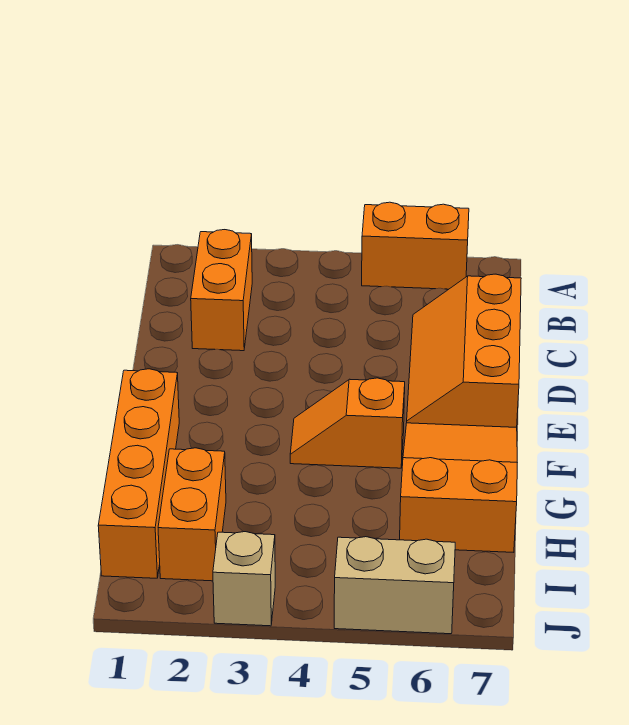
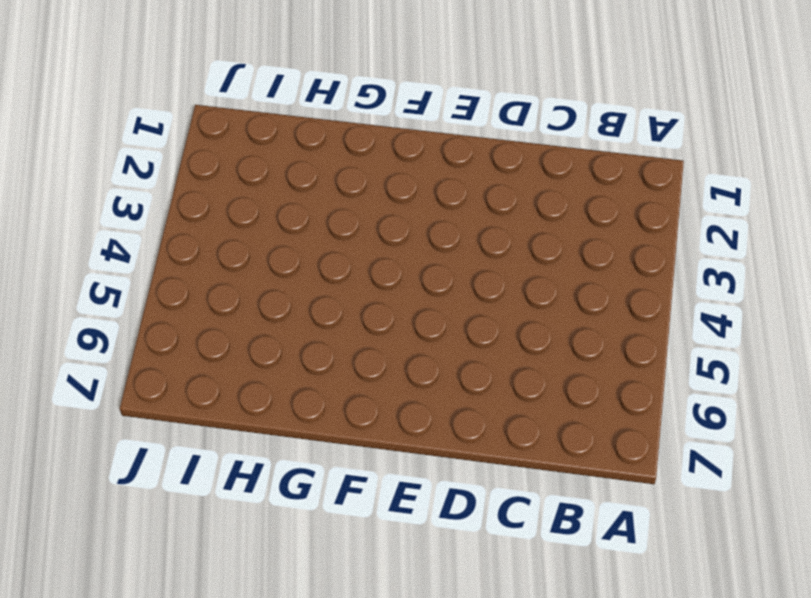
none -> orange brick A5:A6 level 1
none -> orange brick B2:C2 level 1

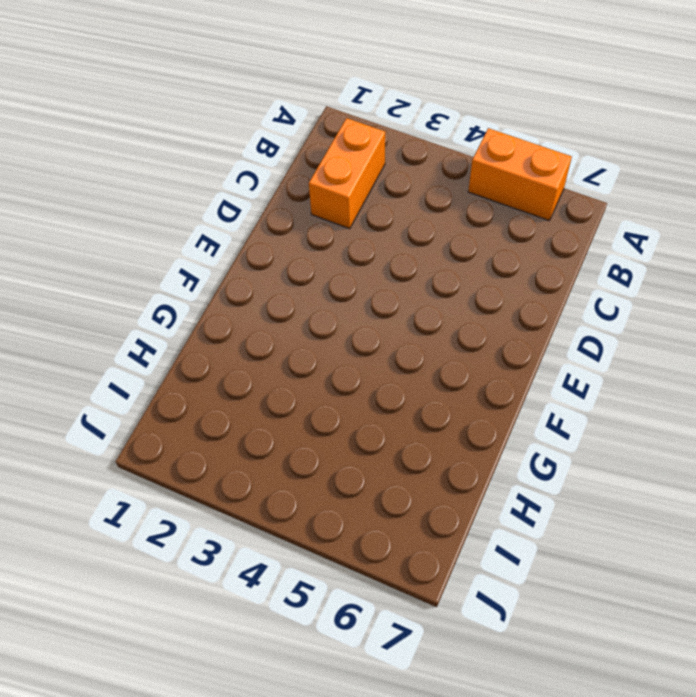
none -> orange slope C6:E7 level 1 top 7
none -> orange brick F1:I1 level 1

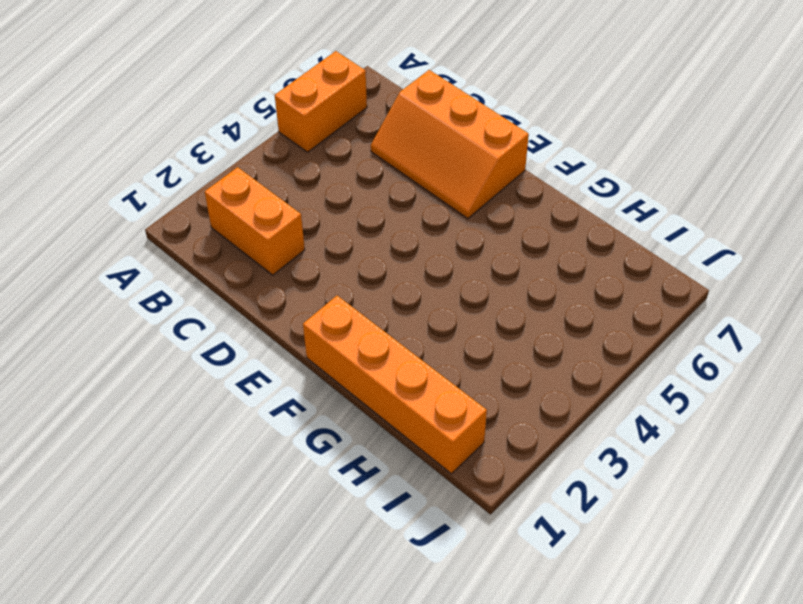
none -> orange slope F4:F5 level 1 top 5
none -> orange slope F6:H7 level 1 top H

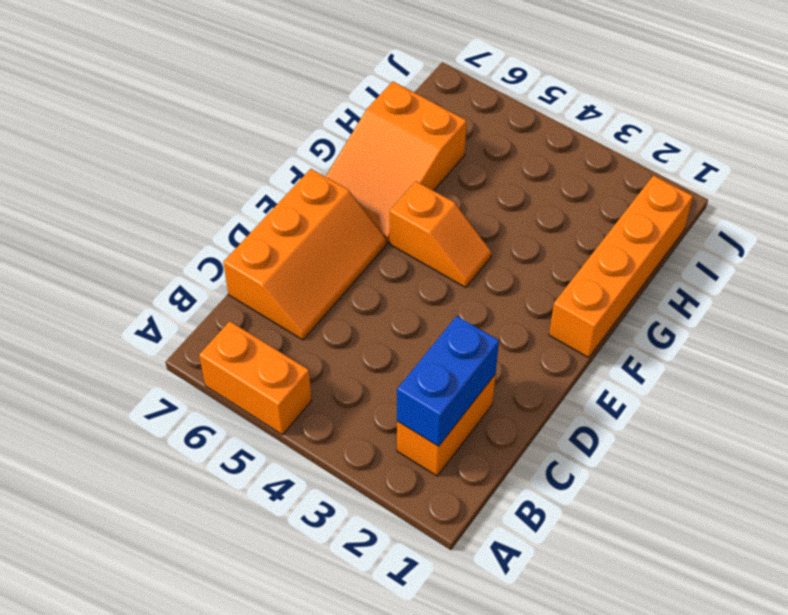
blue brick B2:C2 level 2 -> none
none -> orange brick H2:I2 level 1
none -> tan brick J3 level 1

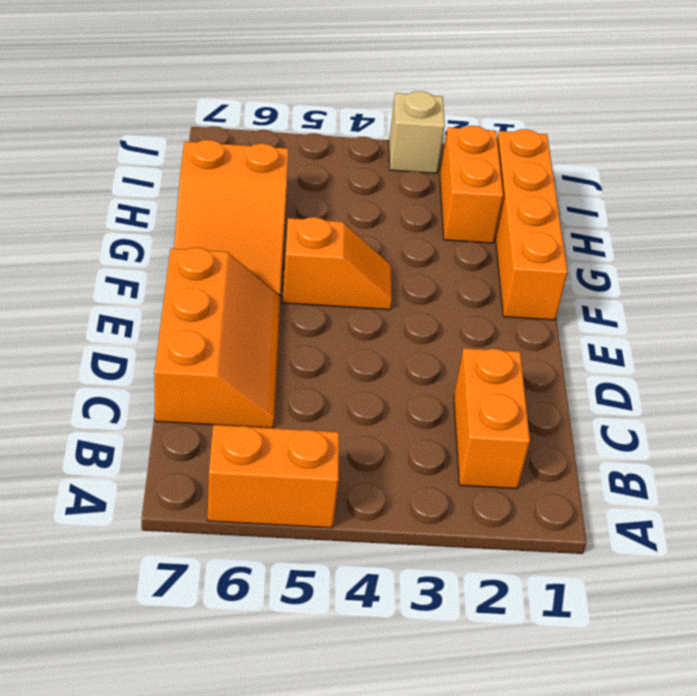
none -> tan brick J5:J6 level 1

